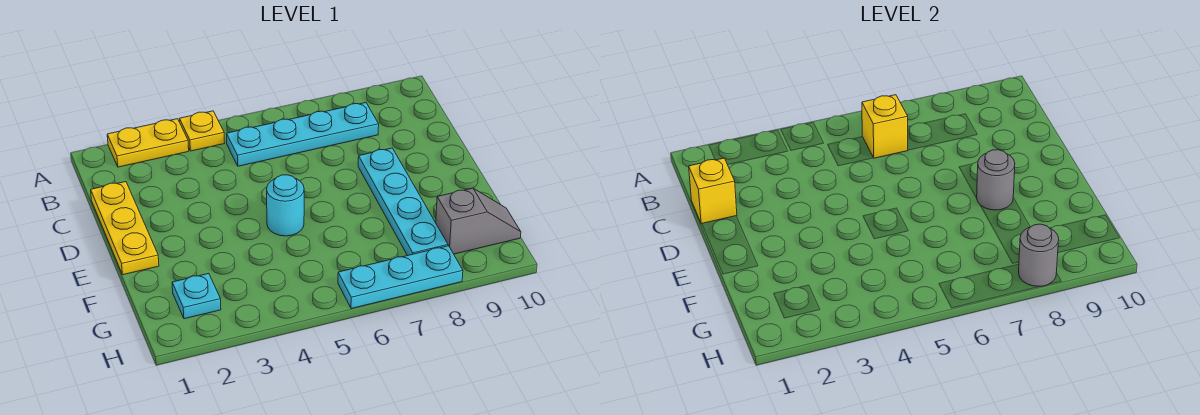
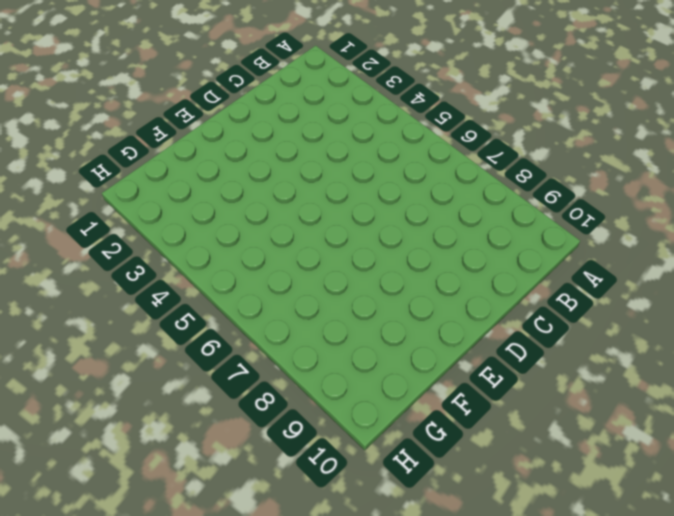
none -> yellow plate A2:A3 level 1
none -> yellow plate A4 level 1
none -> cyan plate B5:B8 level 1

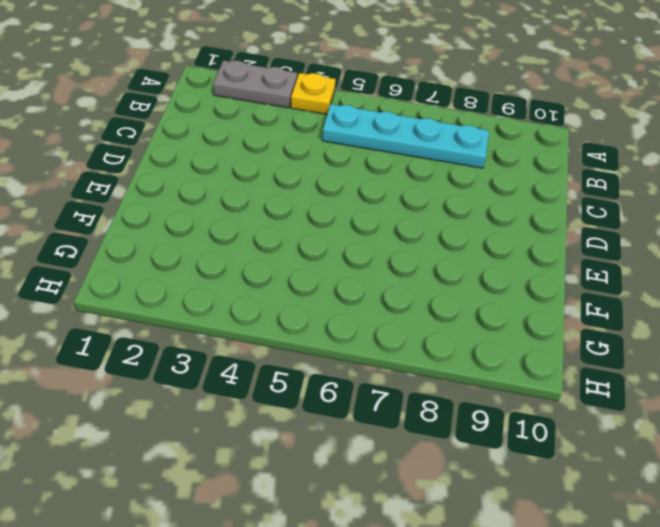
grey plate A2:A3 level 1 -> yellow plate A2:A3 level 1
none -> yellow plate C1:E1 level 1
none -> cyan plate D8:G8 level 1
none -> cyan round brick E5 level 1

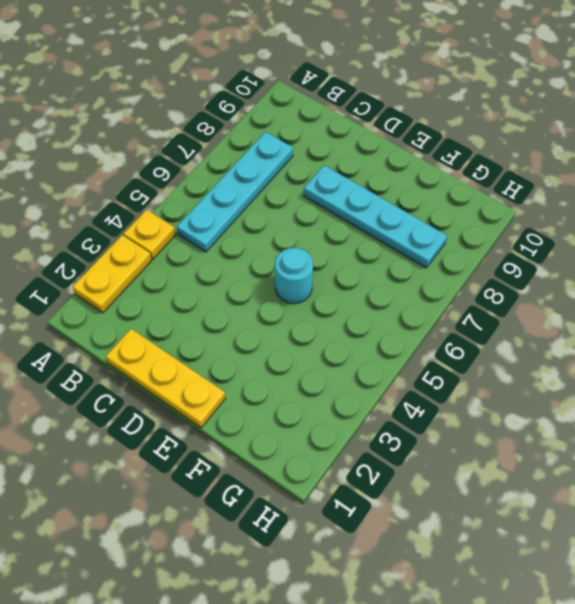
none -> cyan plate G2 level 1
none -> grey slope G9:G10 level 1 top 9
none -> cyan plate H6:H8 level 1

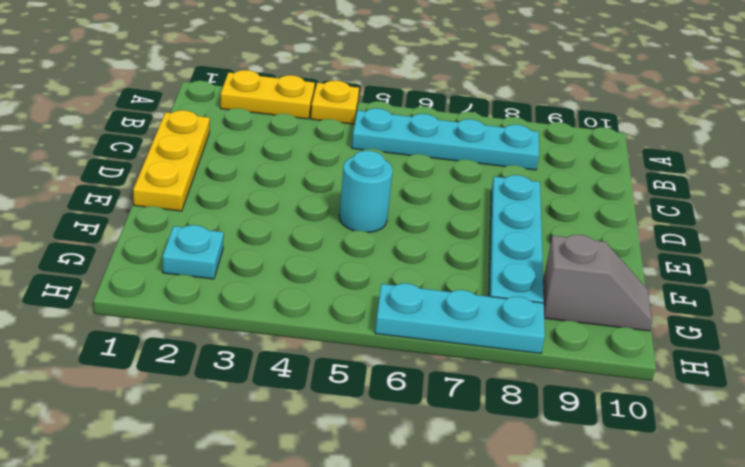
none -> yellow brick B6 level 2
none -> yellow brick C1 level 2
none -> grey round brick E8 level 2

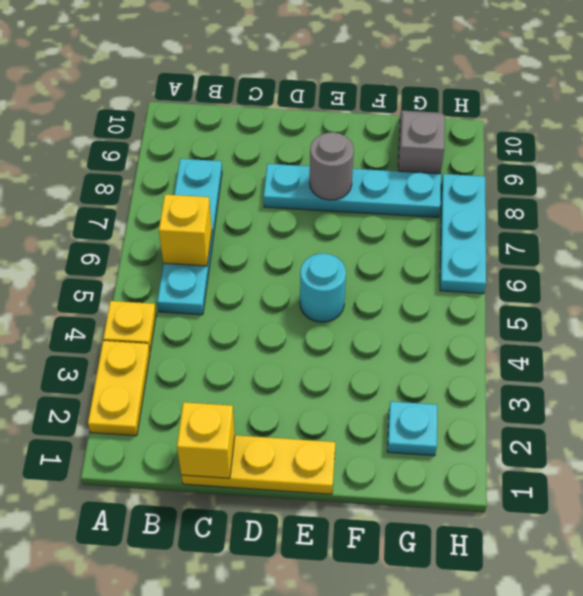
none -> grey round brick H8 level 2

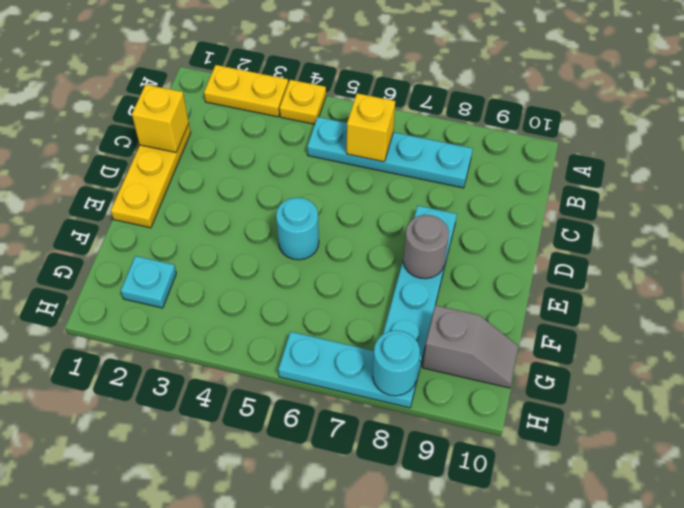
cyan round brick H8 level 2 -> grey round brick H8 level 2

